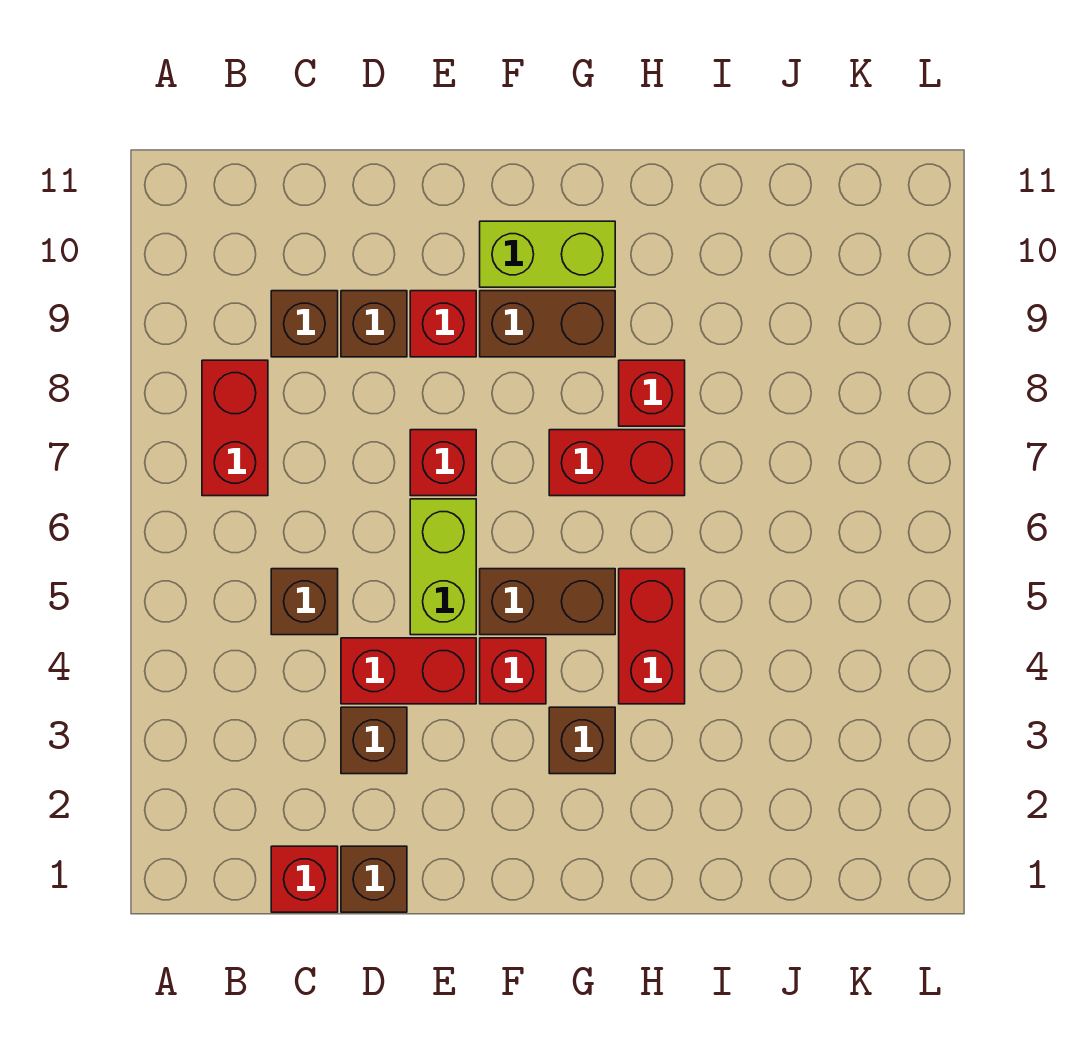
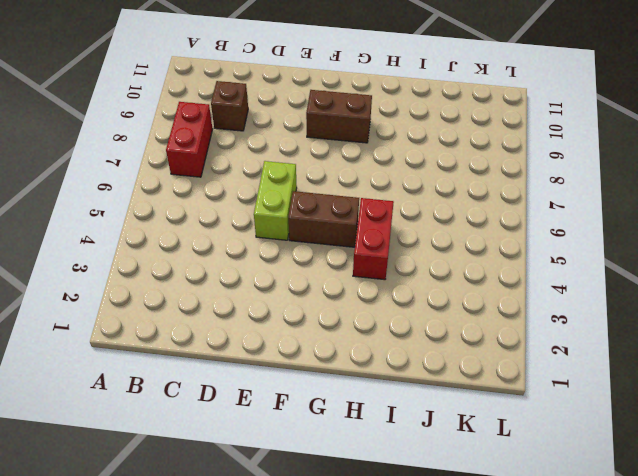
none -> red brick C1 level 1
none -> brown brick C5 level 1
none -> brown brick D1 level 1

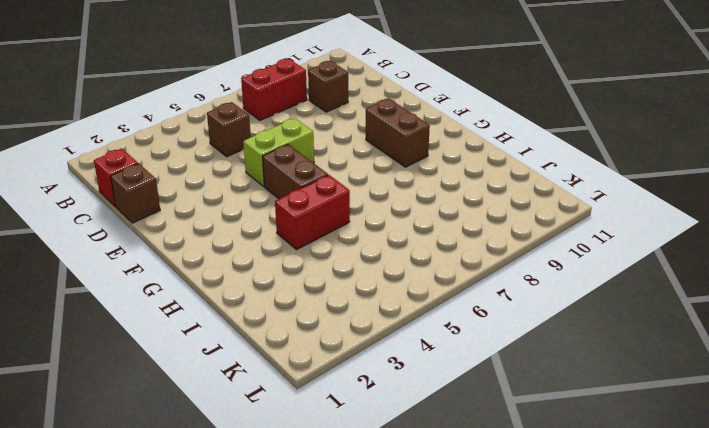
none -> brown brick D3 level 1
none -> red brick D4:E4 level 1
none -> brown brick D9 level 1

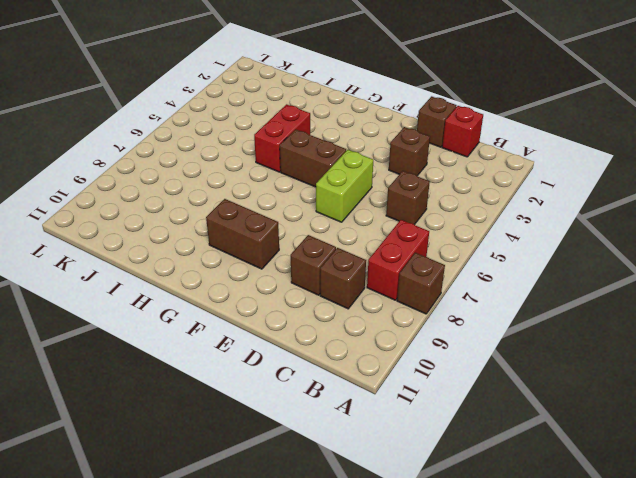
brown brick A8 level 1 -> brown brick G3 level 1
none -> red brick D4:E4 level 1
none -> red brick E7 level 1
none -> red brick E9 level 1

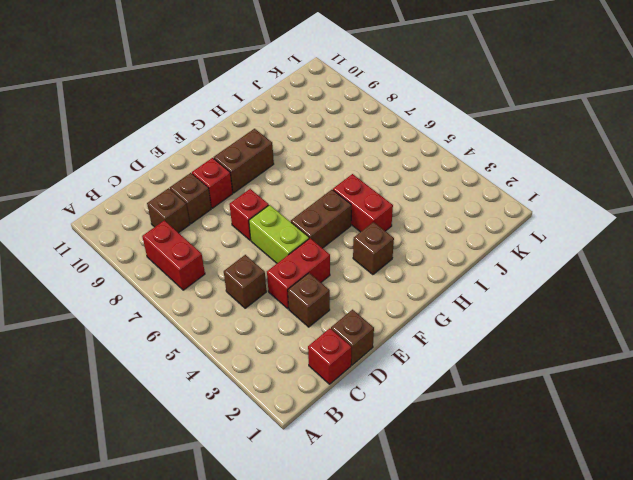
none -> red brick F4 level 1
none -> lime brick F10:G10 level 1
none -> red brick G7:H7 level 1

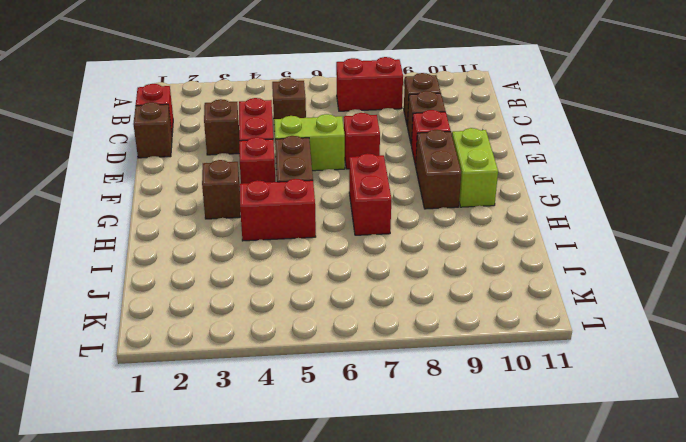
none -> red brick H8 level 1

